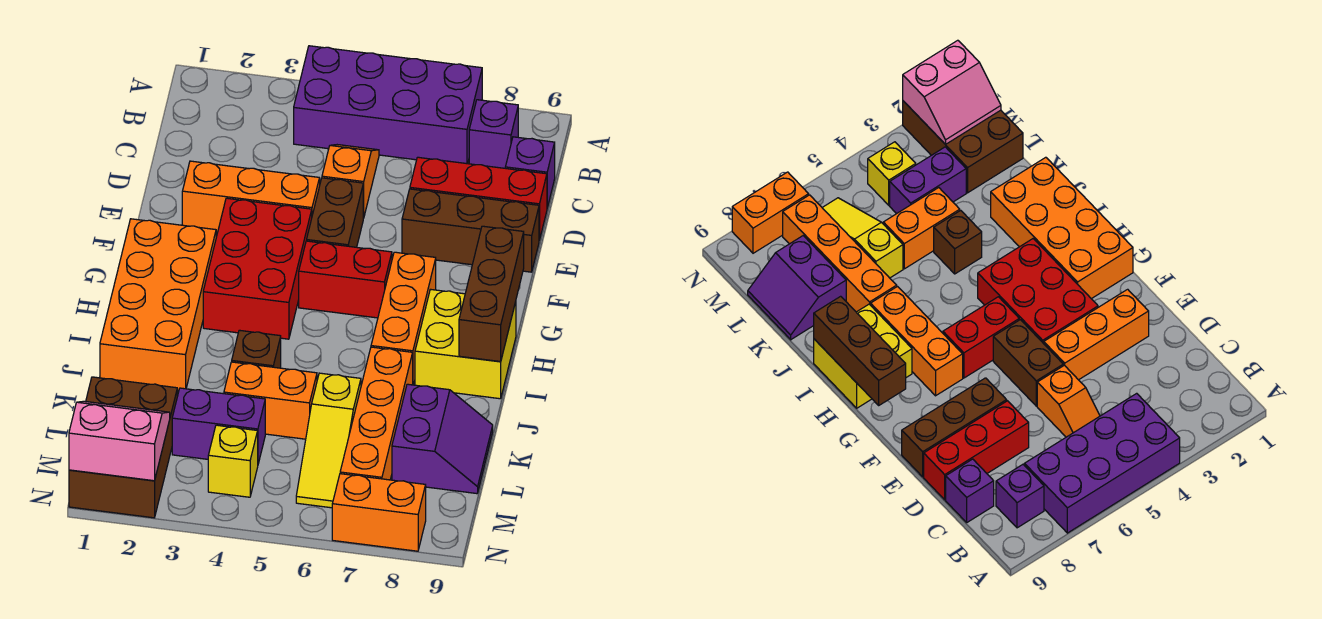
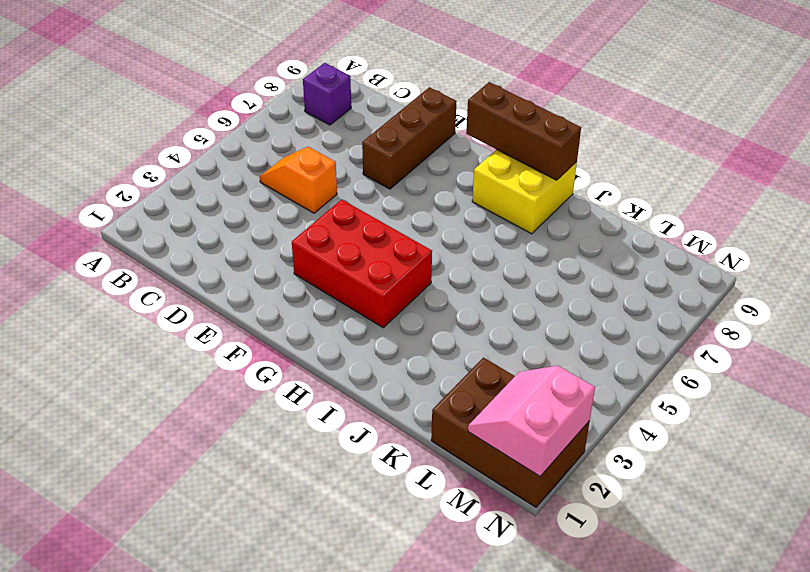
none -> purple brick A4:B7 level 1
none -> purple brick C9 level 1
none -> red brick D7:D9 level 1

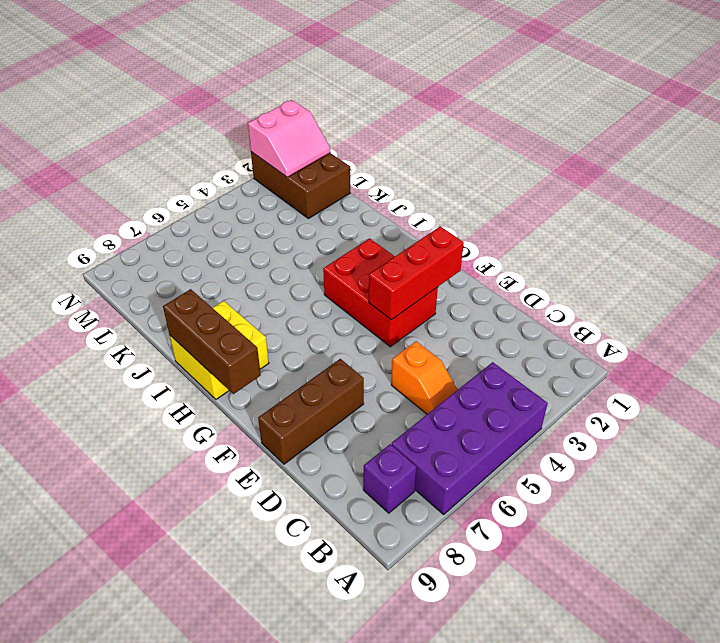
red brick F2:F4 level 2 -> red brick D7:D9 level 1
none -> purple brick C9 level 1
none -> orange brick E2:E4 level 1
none -> brown brick E5:F5 level 1

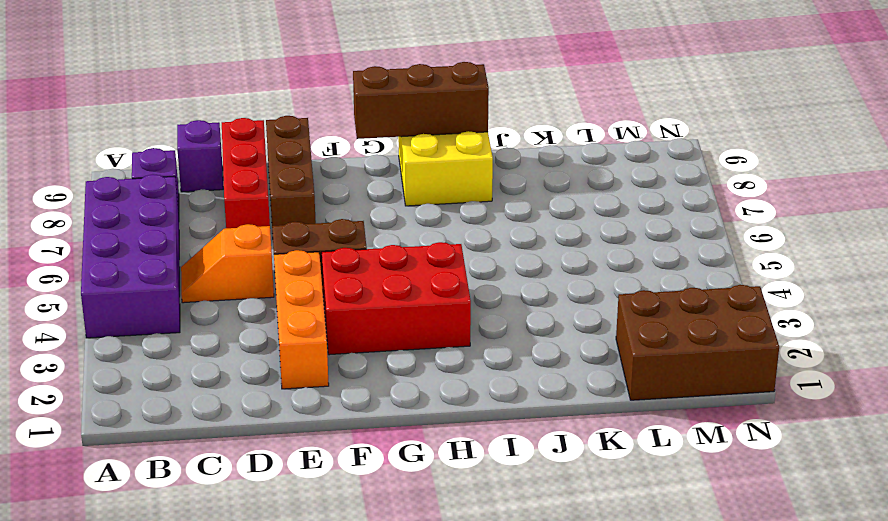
none -> orange brick G1:J2 level 1
none -> red brick G5:G6 level 1
none -> orange brick G7:I7 level 1

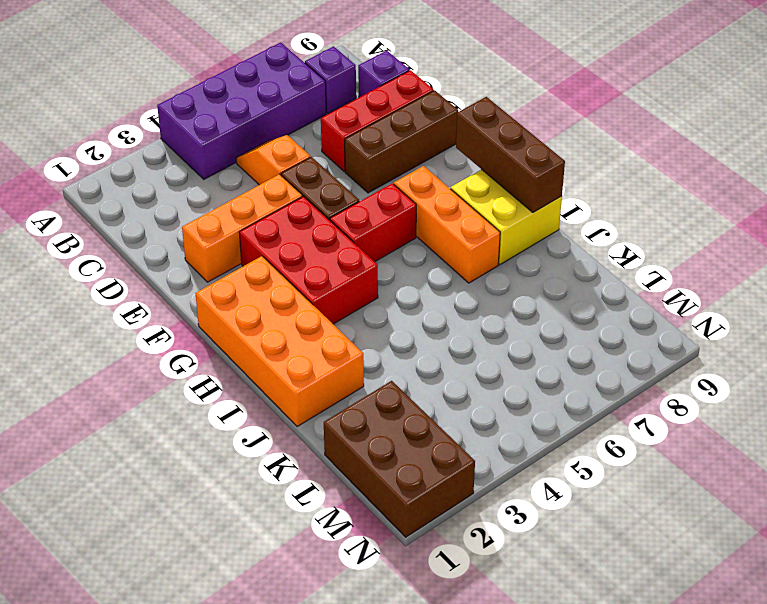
none -> brown brick J4 level 1
none -> orange brick J7:M7 level 1
none -> orange brick K4:K5 level 1

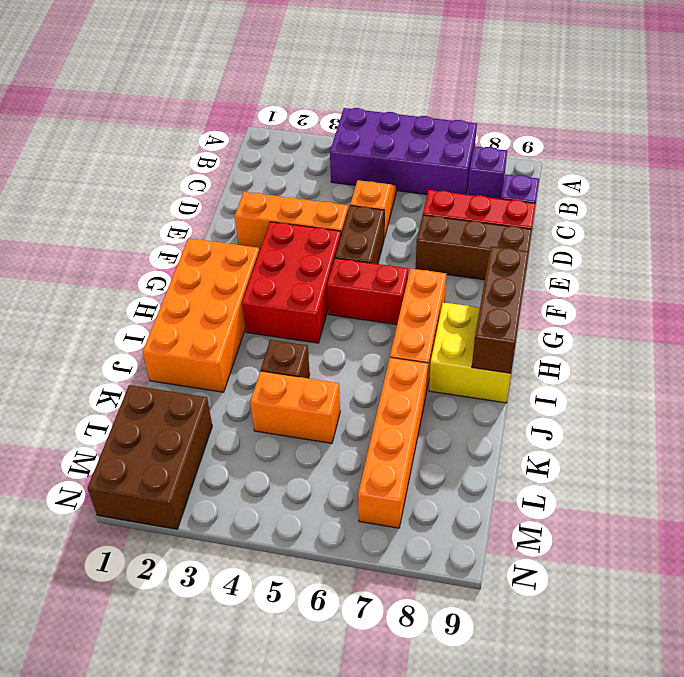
none -> yellow slope K6:M6 level 1 top K
none -> purple slope K8:L9 level 1 top 8
none -> purple brick L3:L4 level 1

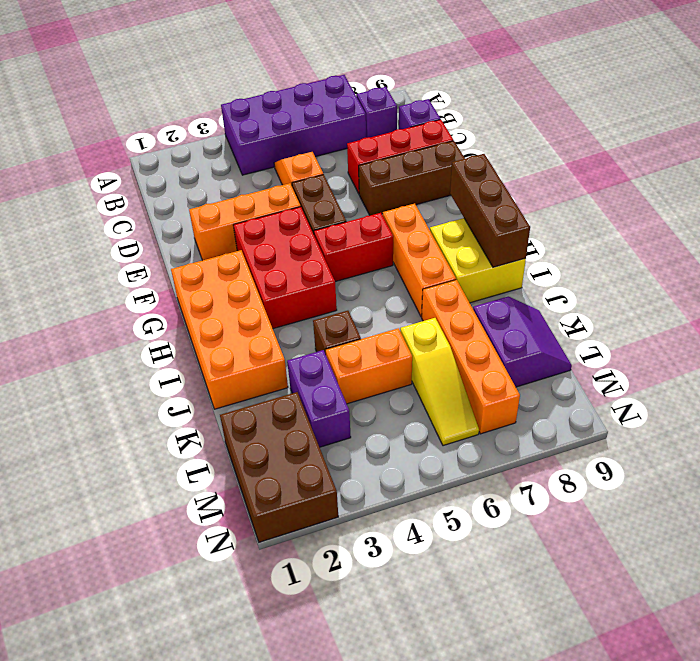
purple brick K3:L3 level 1 -> purple brick L3:L4 level 1
none -> yellow brick M4 level 1
none -> orange brick N7:N8 level 1
none -> pink slope M1:N2 level 2 top N

